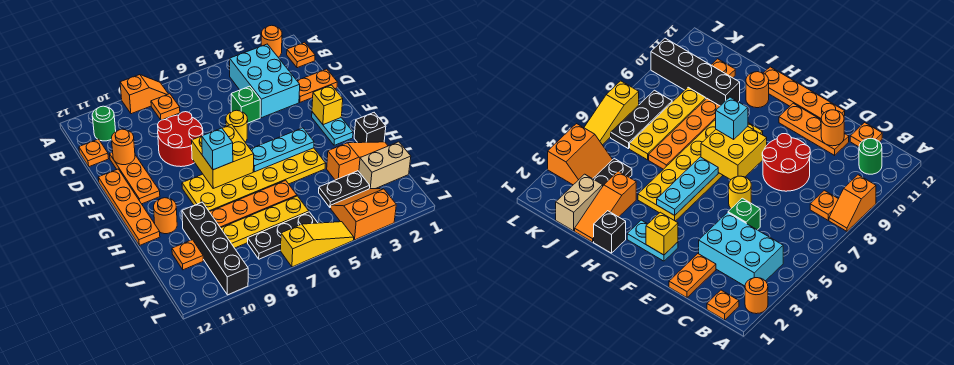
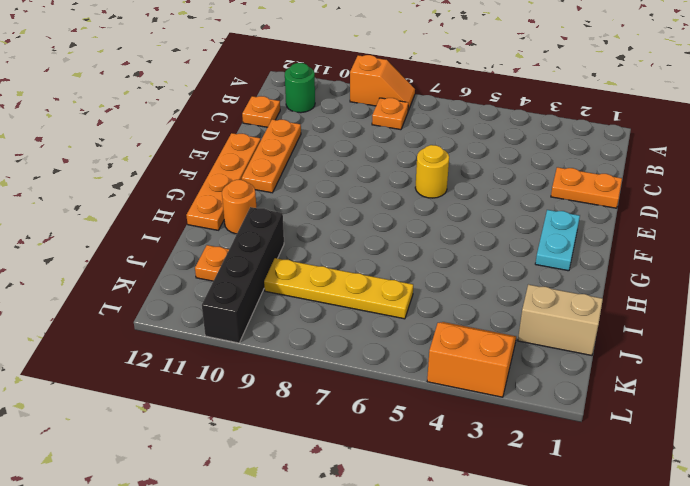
none -> orange round brick A2 level 1
none -> orange plate B1 level 1
none -> cyan brick B3:D4 level 1
none -> green brick D5 level 1

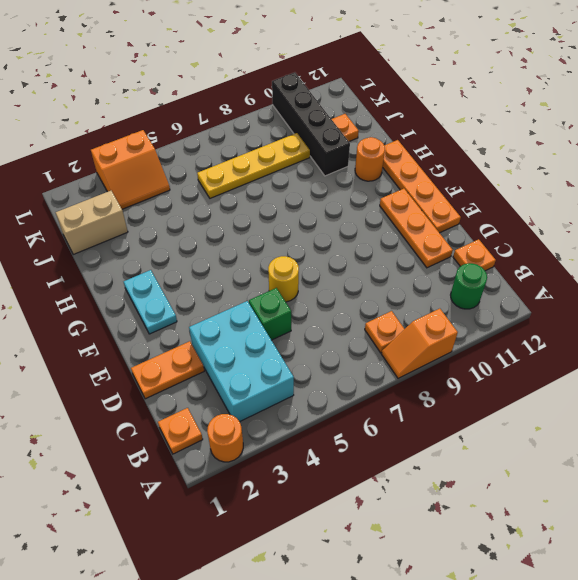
none -> red round brick D8:E9 level 1
none -> yellow plate G4:H9 level 1
none -> black brick H1 level 1
none -> orange slope I1:I3 level 1 top 3

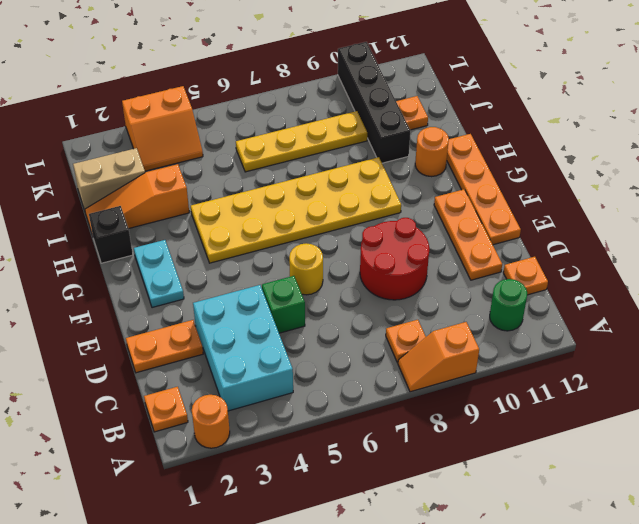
none -> orange plate I6:I9 level 1
none -> black plate J3:J4 level 1
none -> black plate K6:K8 level 1
none -> yellow slope L5:L7 level 1 top 7

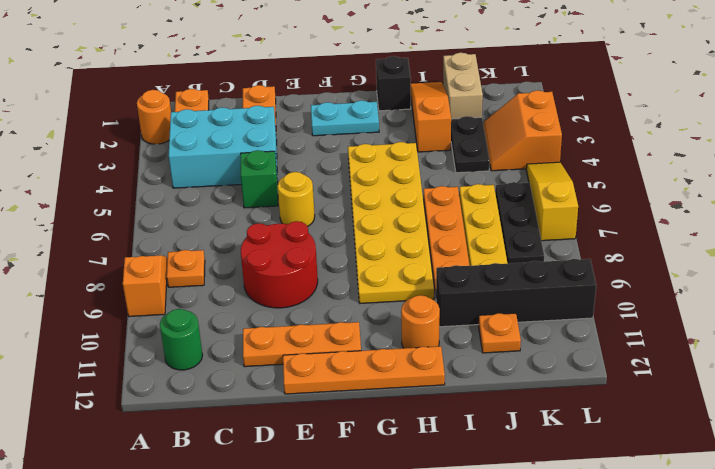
none -> orange plate C12 level 1
none -> orange round brick D11 level 2
none -> yellow brick F2 level 2
none -> yellow brick F7:G8 level 2

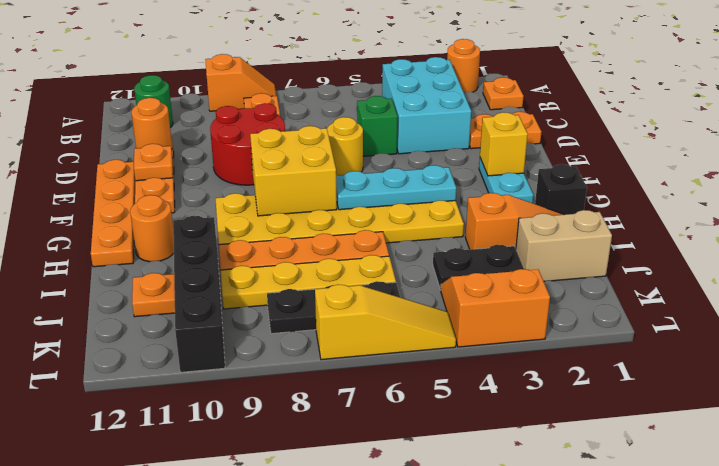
orange plate E11 level 2 -> orange plate C12 level 1
none -> cyan brick G8 level 3

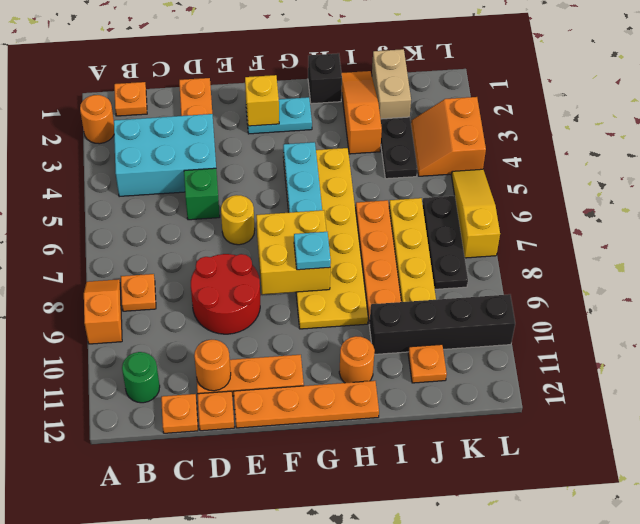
orange plate D12 level 1 -> none
cyan plate G8 level 3 -> cyan brick G8 level 3

